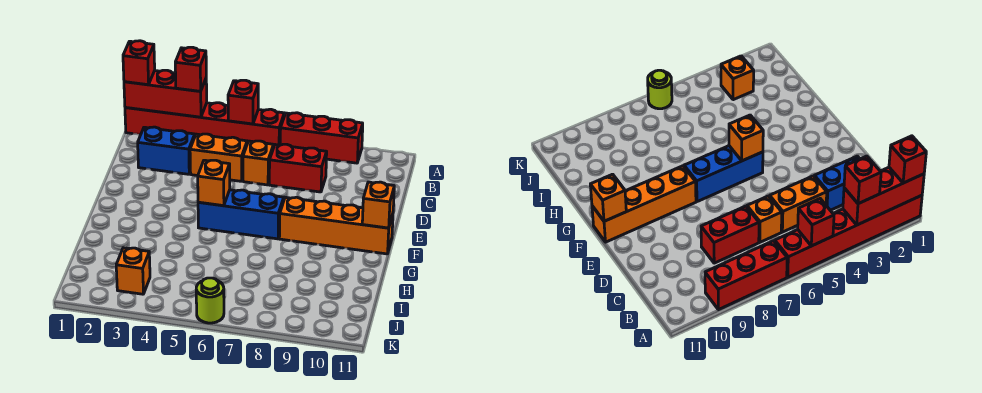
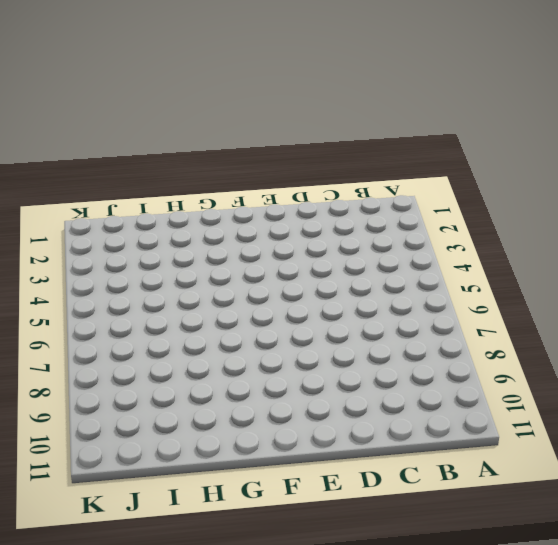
none -> red brick A1:A6 level 1
none -> red brick A7:A9 level 1
none -> blue brick C2:C3 level 1

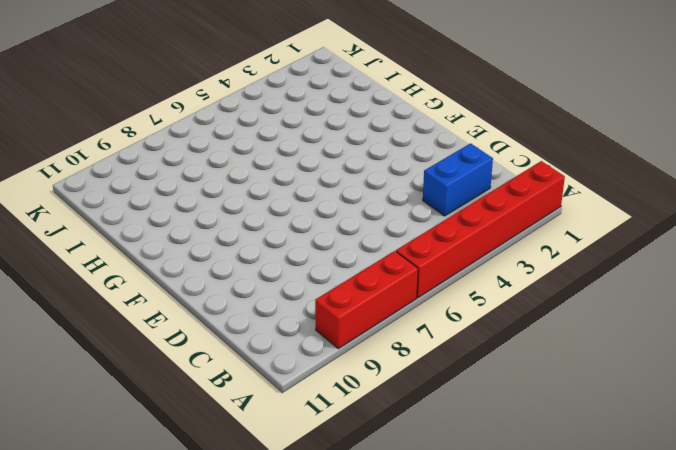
none -> orange brick C4:C5 level 1
none -> orange brick C6 level 1
none -> red brick C7:C8 level 1

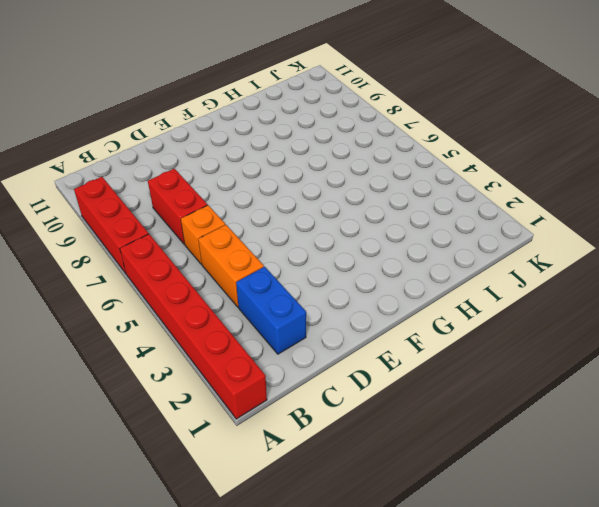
none -> blue brick F5:F7 level 1
none -> orange brick F8:F11 level 1
none -> orange brick J3 level 1

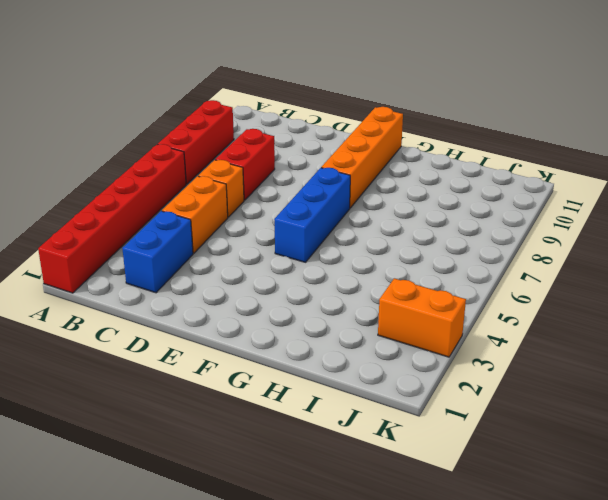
orange brick J3:K3 level 1 -> orange brick J3 level 1
none -> lime round brick K6 level 1
none -> red brick A1:A3 level 2
none -> red brick A5 level 2

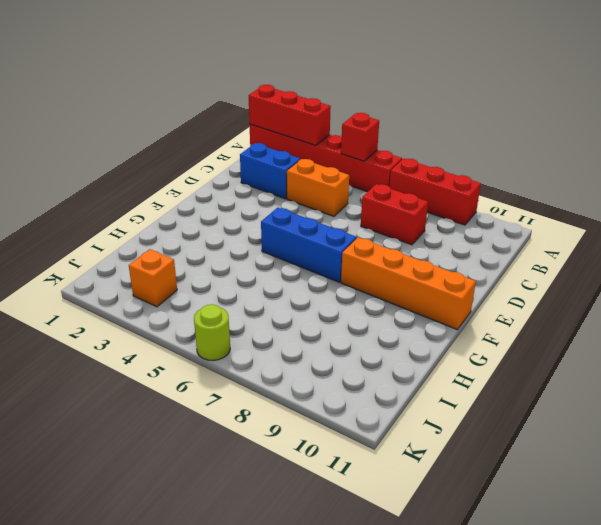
none -> orange brick C6 level 1
none -> orange brick F5 level 2
none -> orange brick F11 level 2

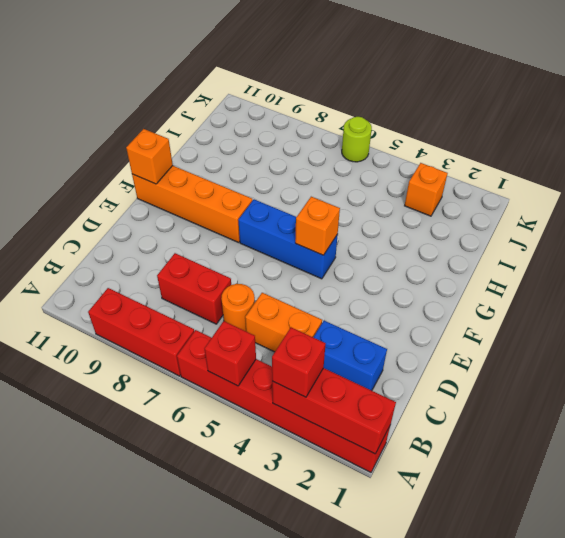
orange round brick C6 level 1 -> orange brick C6 level 1
none -> red brick A1 level 3

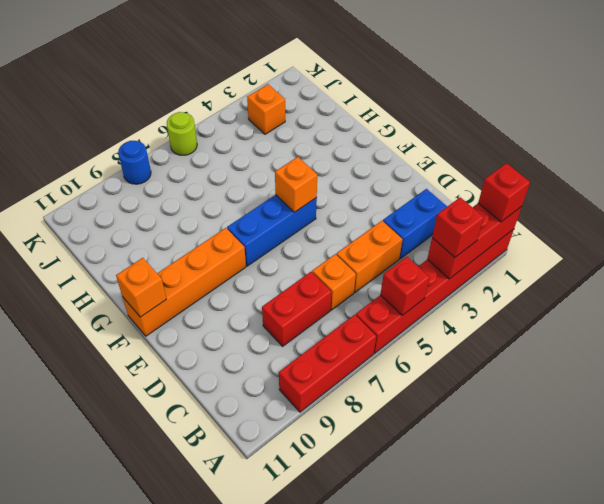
blue round brick K8 level 1 -> none

